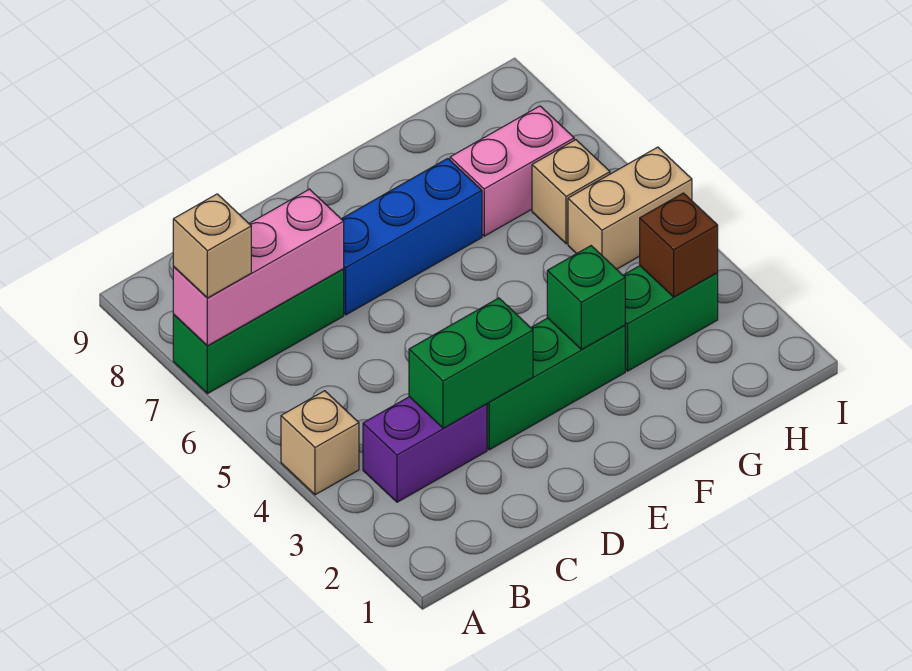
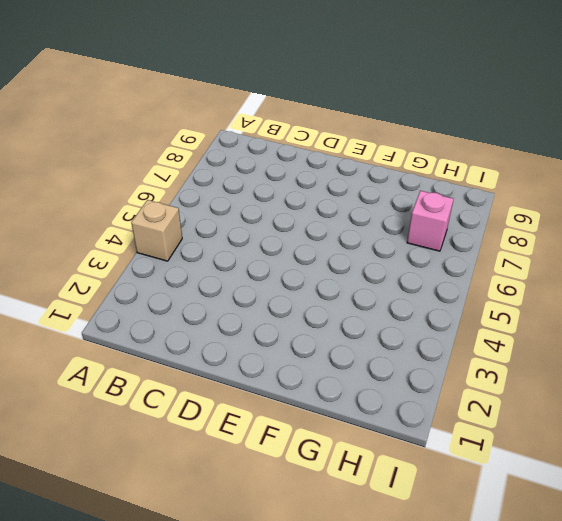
pink brick H7 level 1 -> pink brick G7:H7 level 1
none -> green brick A7:C7 level 1
none -> purple brick B3:C3 level 1
none -> green brick D3:F3 level 1

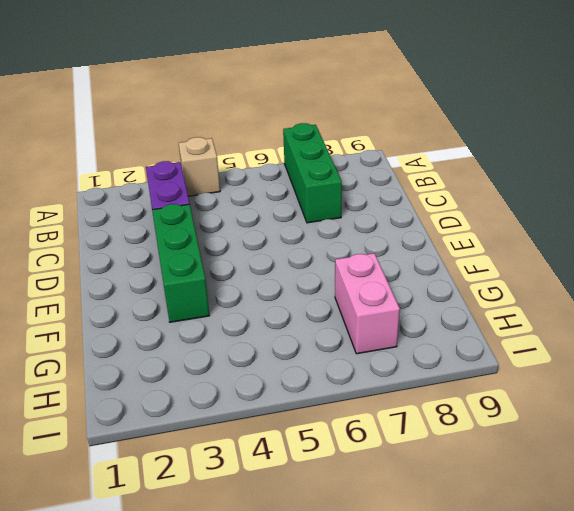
none -> blue brick D7:F7 level 1
none -> green brick G3:H3 level 1
none -> tan brick H5:I5 level 1

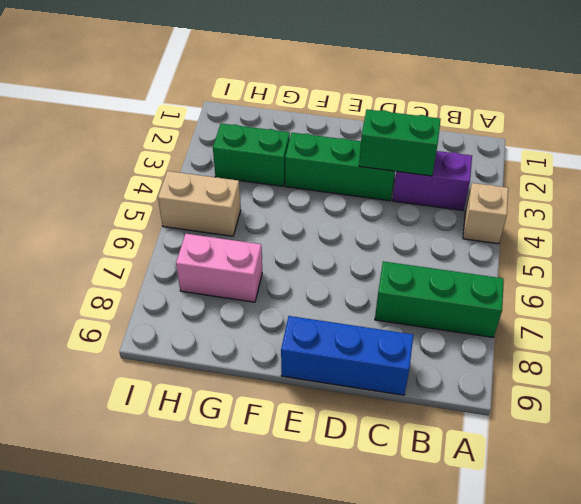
blue brick C9:E9 level 1 -> blue brick D7:F7 level 1
none -> tan brick H6 level 1
none -> pink brick A7:C7 level 2
none -> green brick F3 level 2

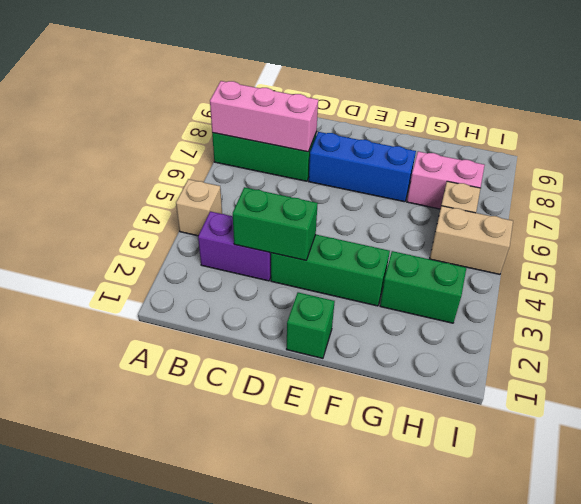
green brick E1 level 1 -> green brick F3 level 2
none -> brown brick H3 level 2
none -> tan brick A7 level 3

